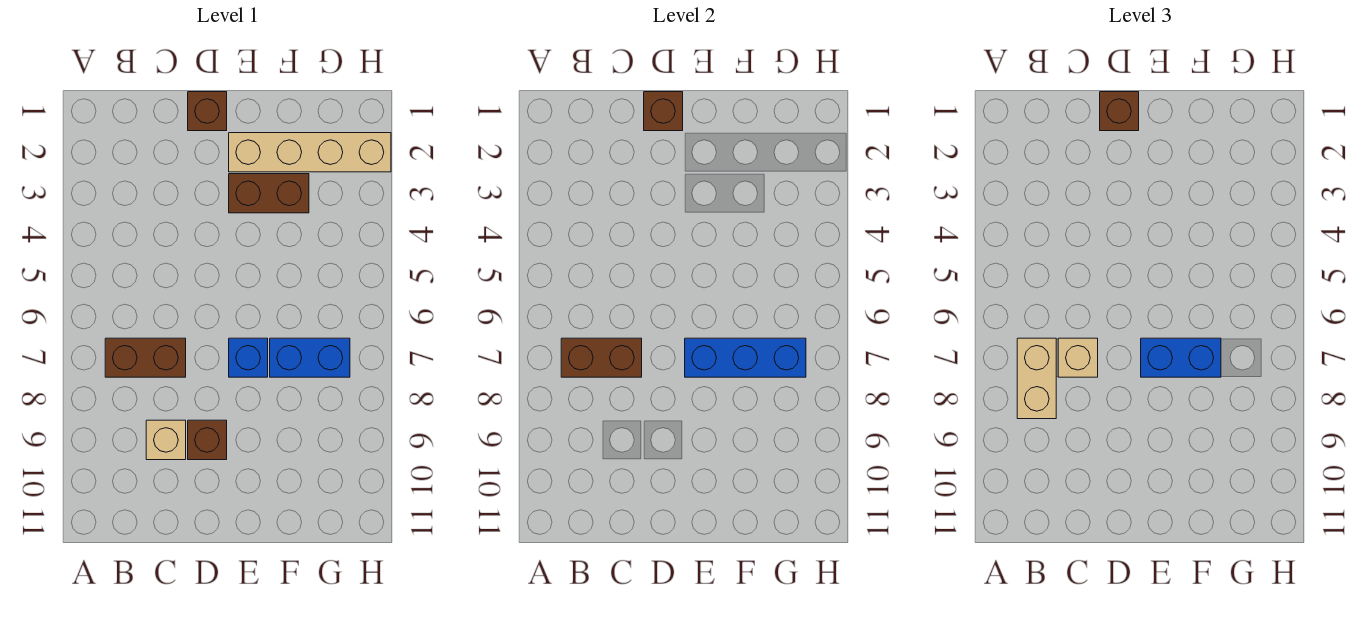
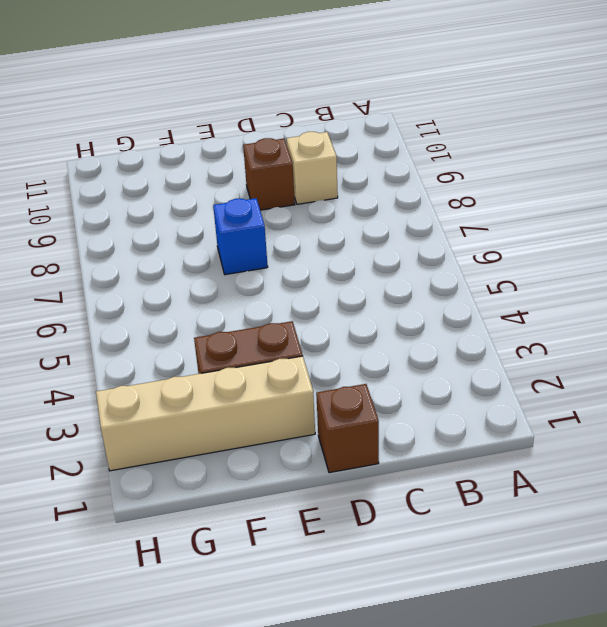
none -> brown brick B7:C7 level 1
none -> blue brick F7:G7 level 1
none -> brown brick B7:C7 level 2

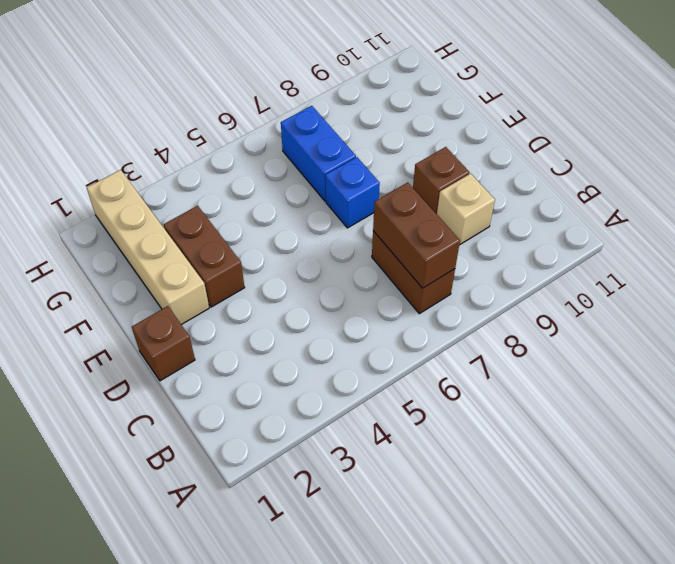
none -> brown brick D1 level 2
none -> blue brick E7:G7 level 2
none -> tan brick B7:B8 level 3

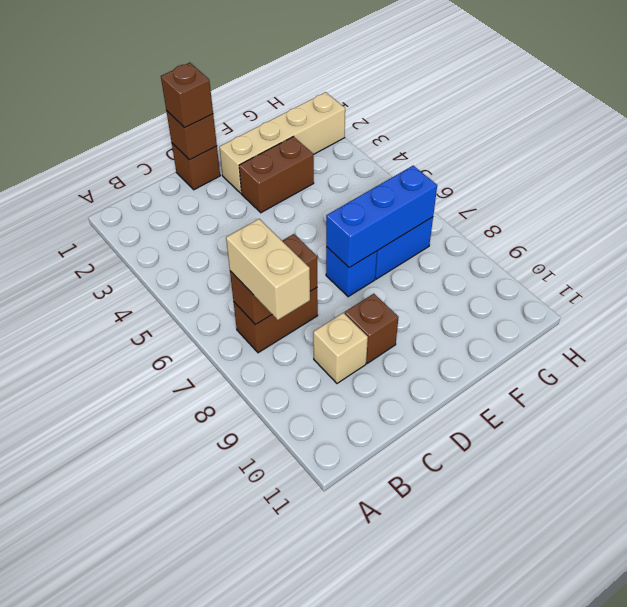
none -> tan brick C7 level 3
none -> blue brick E7:F7 level 3

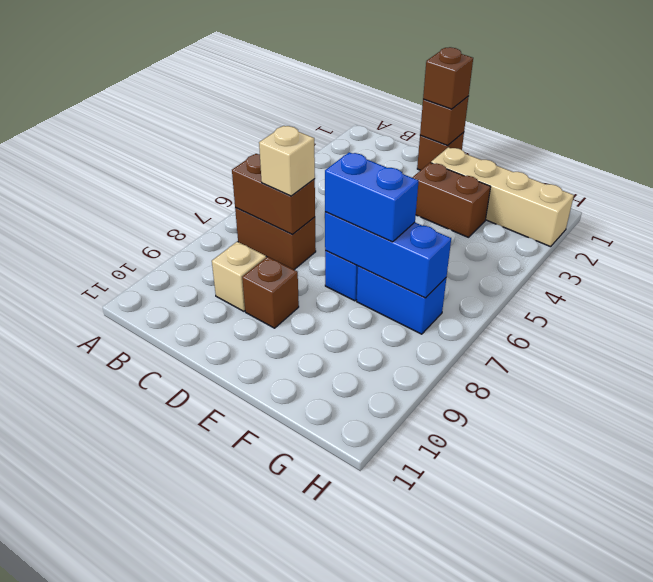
none -> tan brick B7:B8 level 3

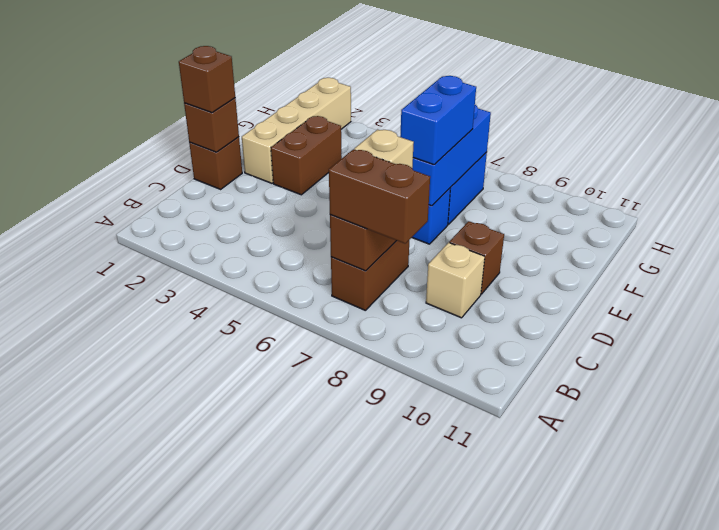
brown brick B7:B8 level 3 -> tan brick B7:B8 level 3

